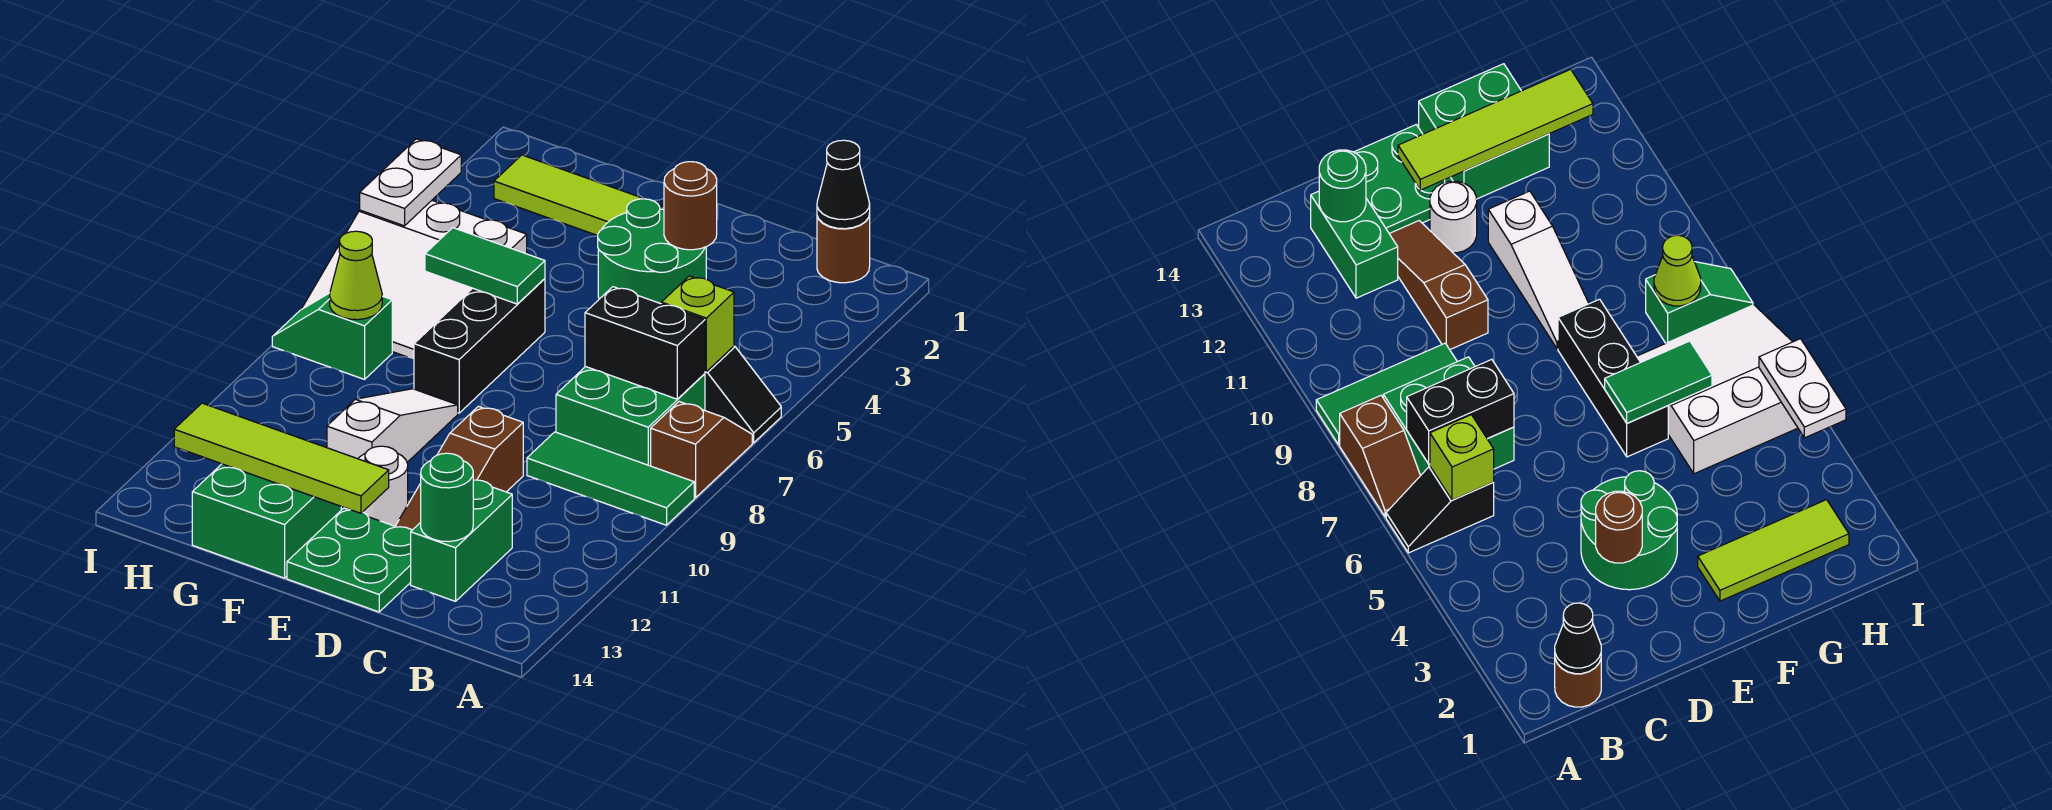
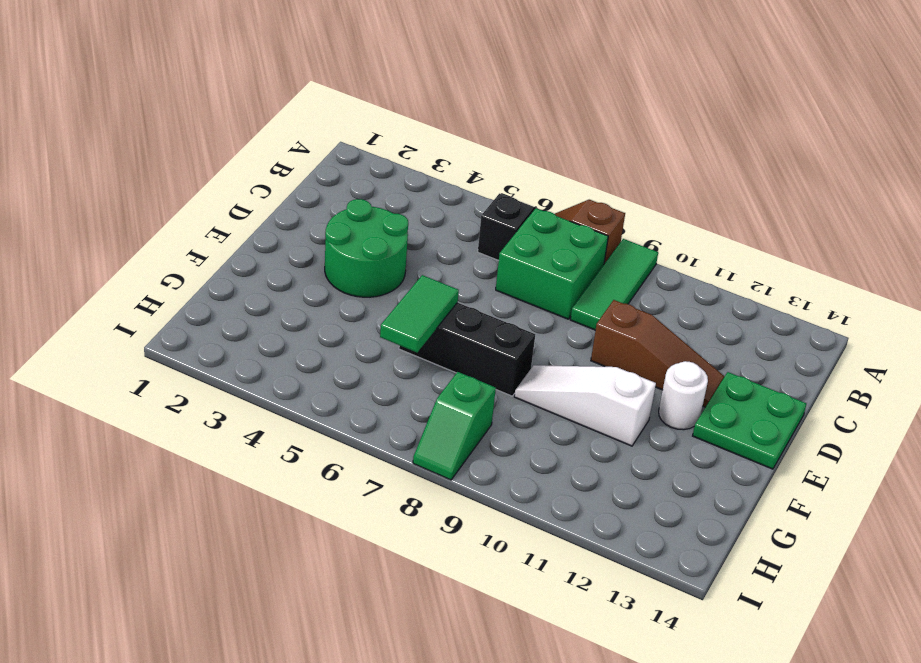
none -> brown round brick B1 level 1
none -> green brick C12:C13 level 1
none -> lime tile F2:H2 level 1

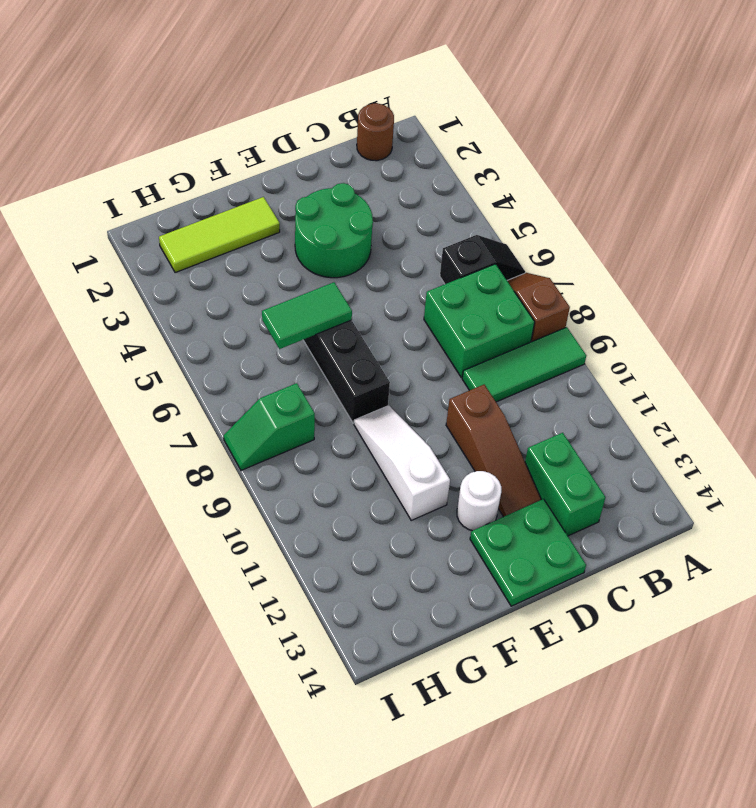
none -> green brick F13:G14 level 1
none -> white slope G5:I7 level 1 top 5
none -> black cone B1 level 2

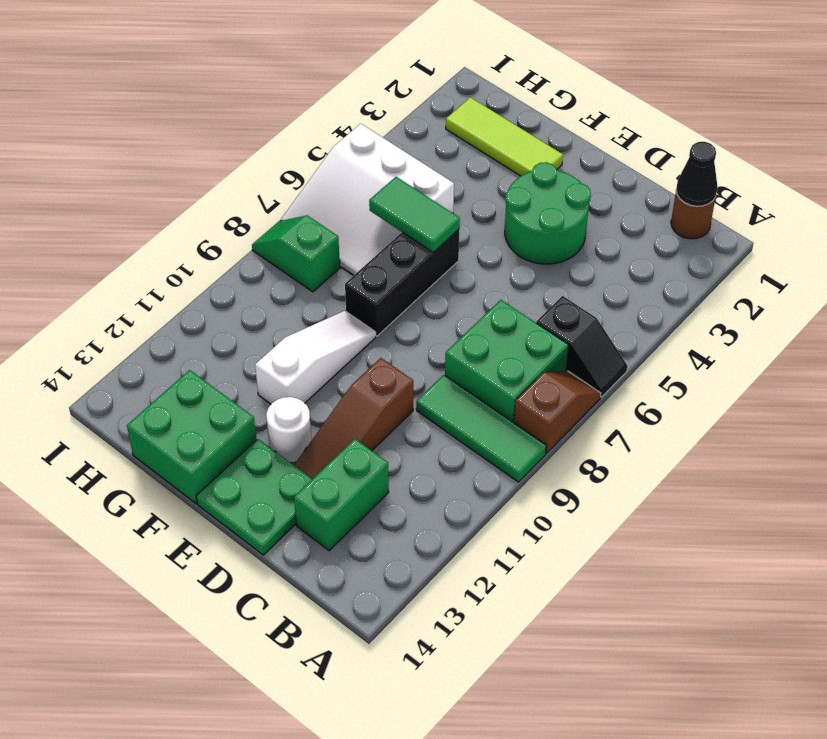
none -> lime brick B6 level 2
none -> black brick B7:C7 level 2
none -> green round brick C13 level 2

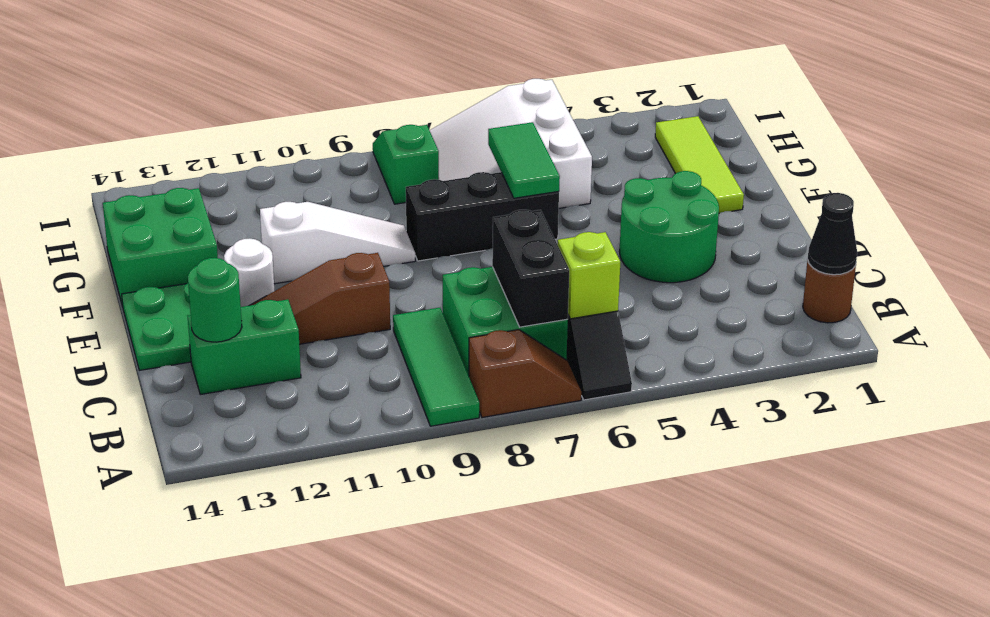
none -> brown round brick D3 level 2
none -> lime tile E13:H13 level 2
none -> lime cone H8 level 2

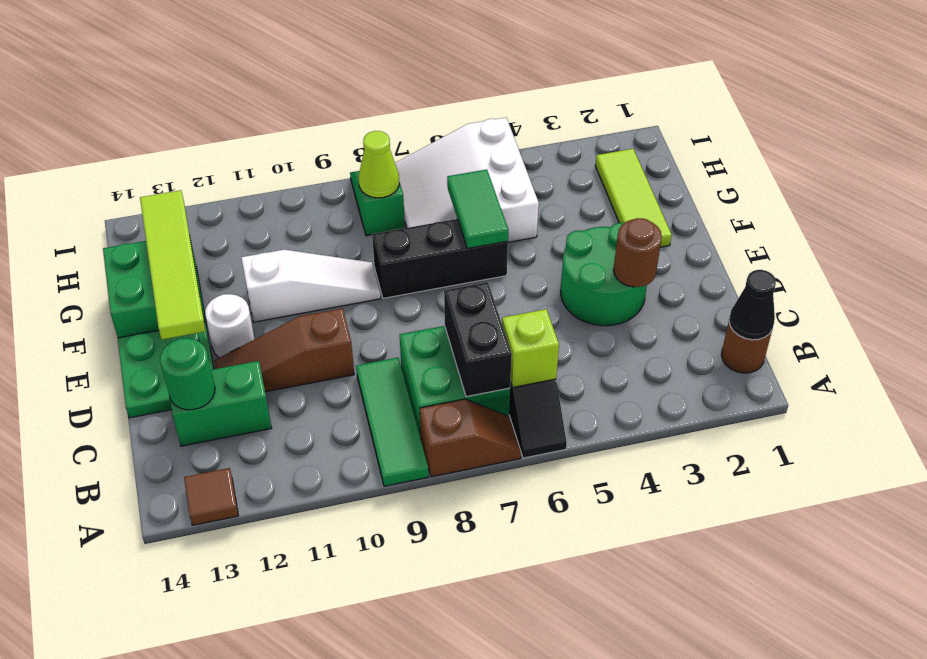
brown tile A13 level 1 -> none
none -> white plate I4:I5 level 2

